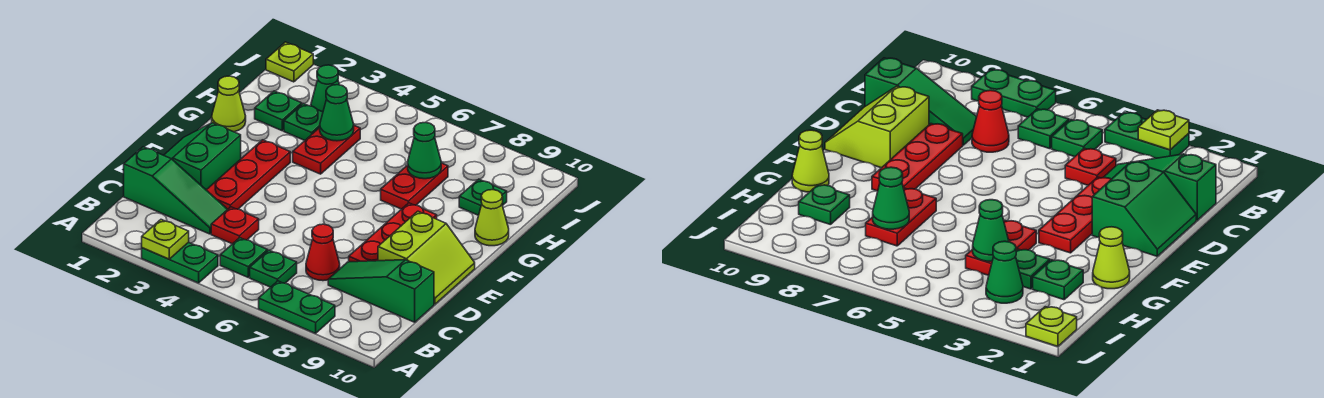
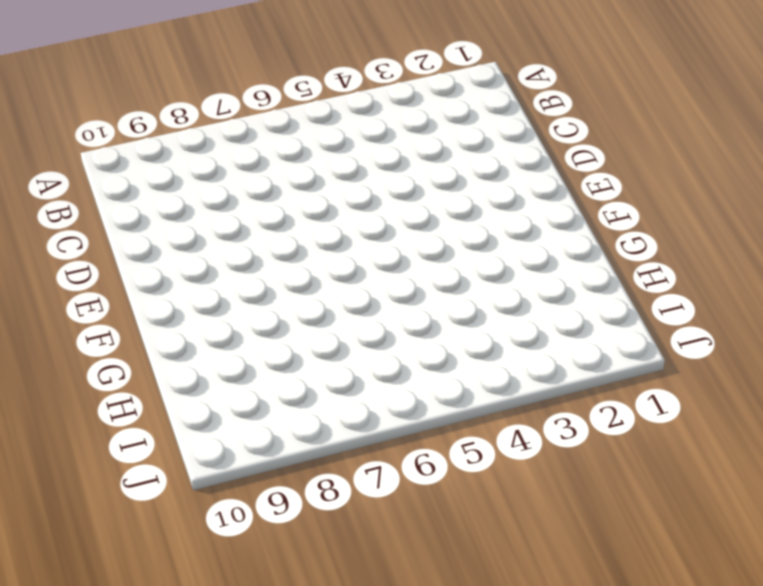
none -> green plate A3:A4 level 1
none -> green plate A7:A8 level 1
none -> green plate B5 level 1

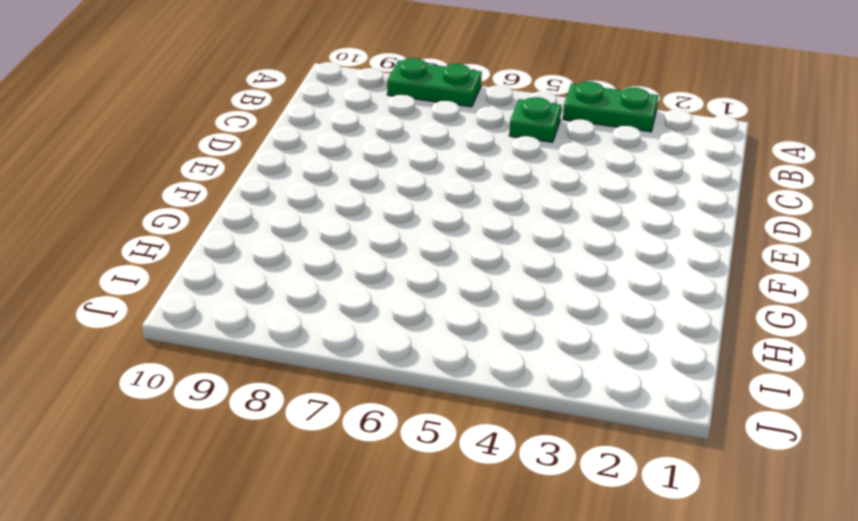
none -> green plate B6 level 1
none -> green slope C1:C3 level 1 top 1
none -> red plate C4 level 1

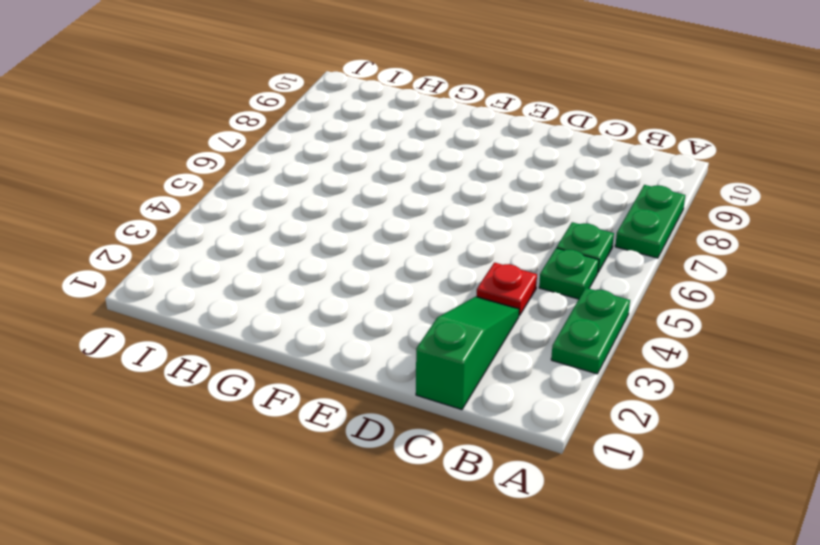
none -> red cone C7 level 1
none -> green slope C8:C10 level 1 top 10
none -> green slope D1:E2 level 1 top 2

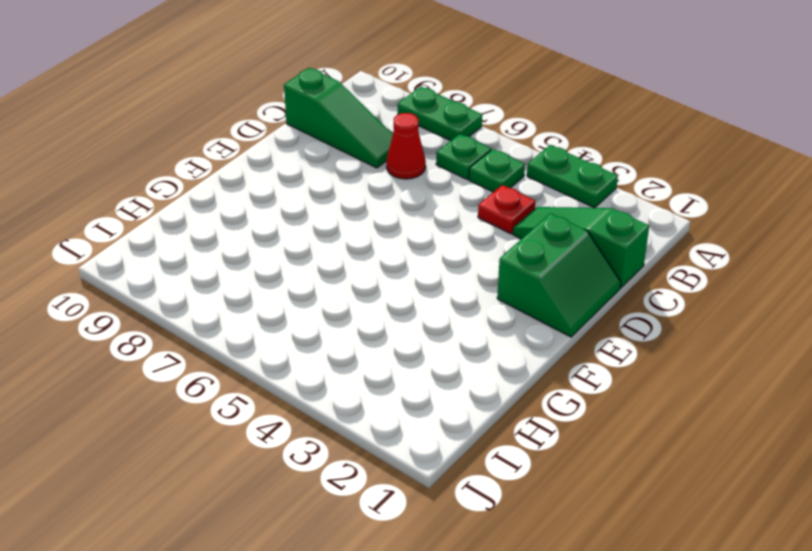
none -> red plate D3:F3 level 1
none -> red plate D8:F8 level 1
none -> lime slope D9:E10 level 1 top 9

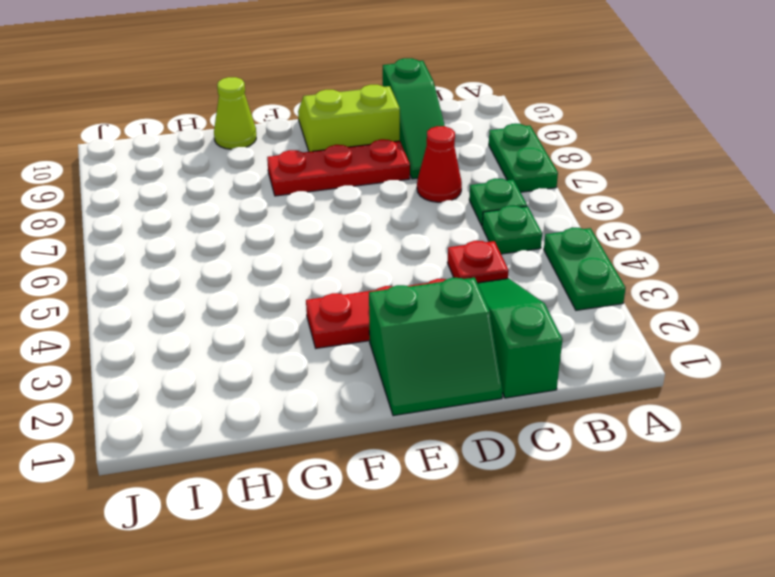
none -> lime cone G1 level 1
none -> red plate G4:H4 level 1
none -> red plate G7:H7 level 1

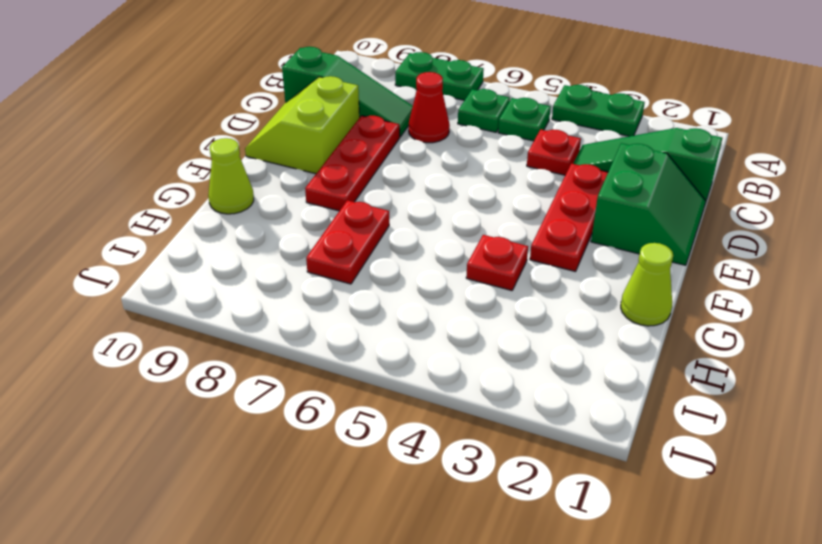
red plate G4 level 1 -> red plate G4:H4 level 1
none -> green plate H2 level 1
none -> green plate H3 level 1
none -> green plate H9 level 1

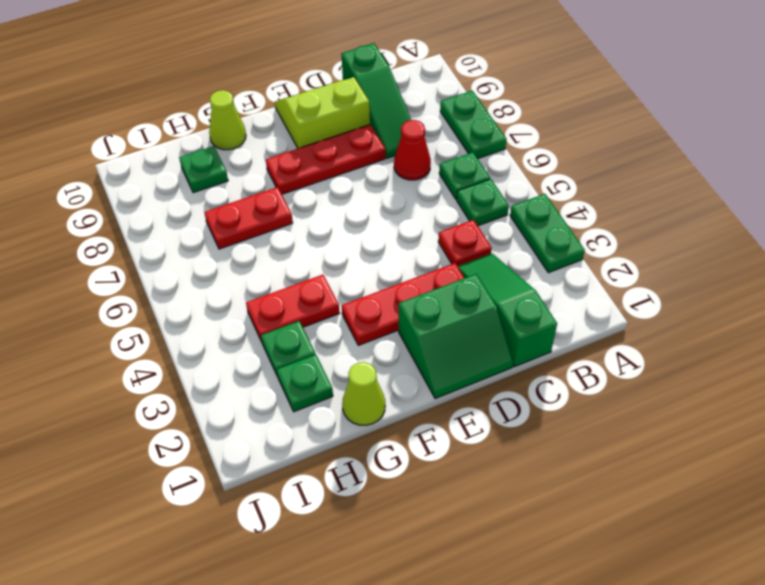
none -> green cone I3 level 1
none -> lime plate J1 level 1
none -> lime plate A3 level 2

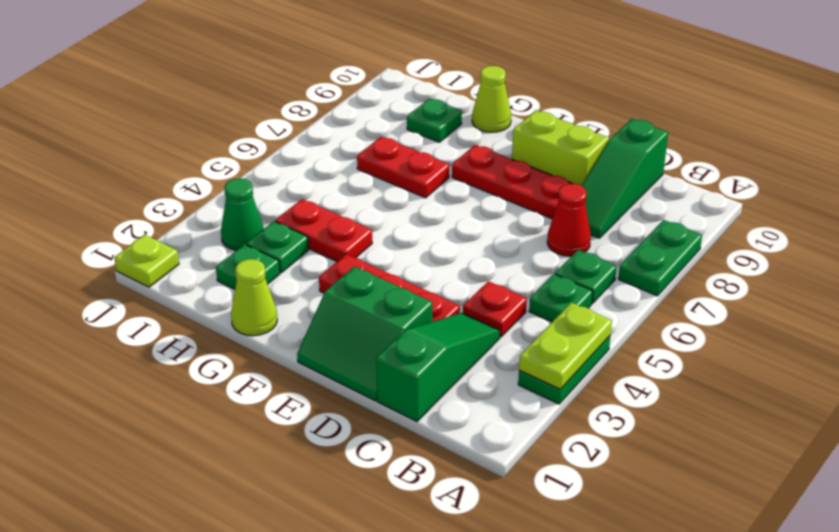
lime plate A3:A4 level 2 -> lime plate A3 level 2
none -> green cone H4 level 2
none -> green cone H7 level 2

